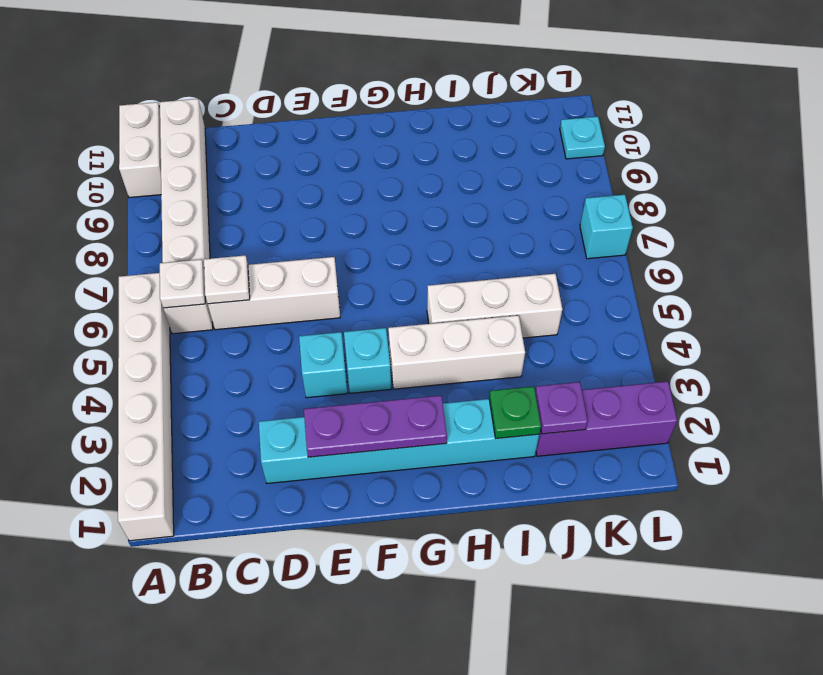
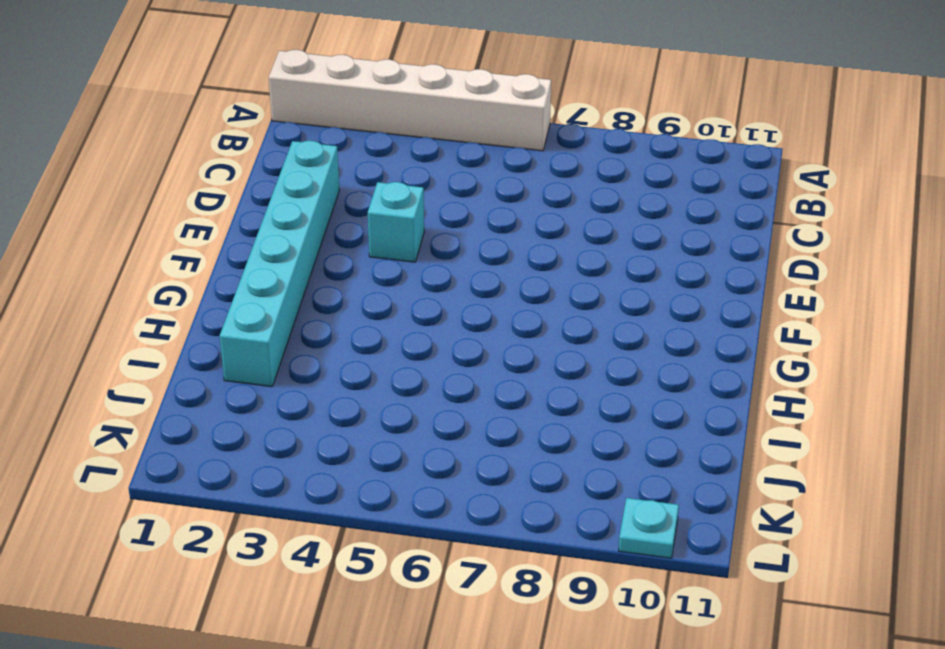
none -> white brick A10:A11 level 1
none -> white brick B6:B11 level 1
none -> white brick C6:E6 level 1

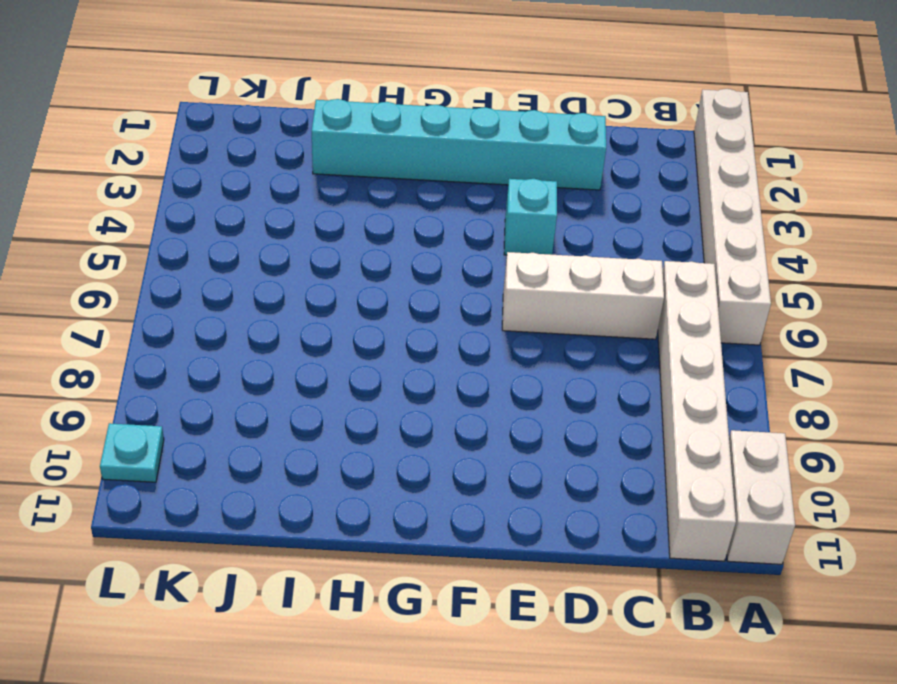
none -> cyan brick F4 level 1
none -> white brick G4:I4 level 1
none -> white brick H5:J5 level 1

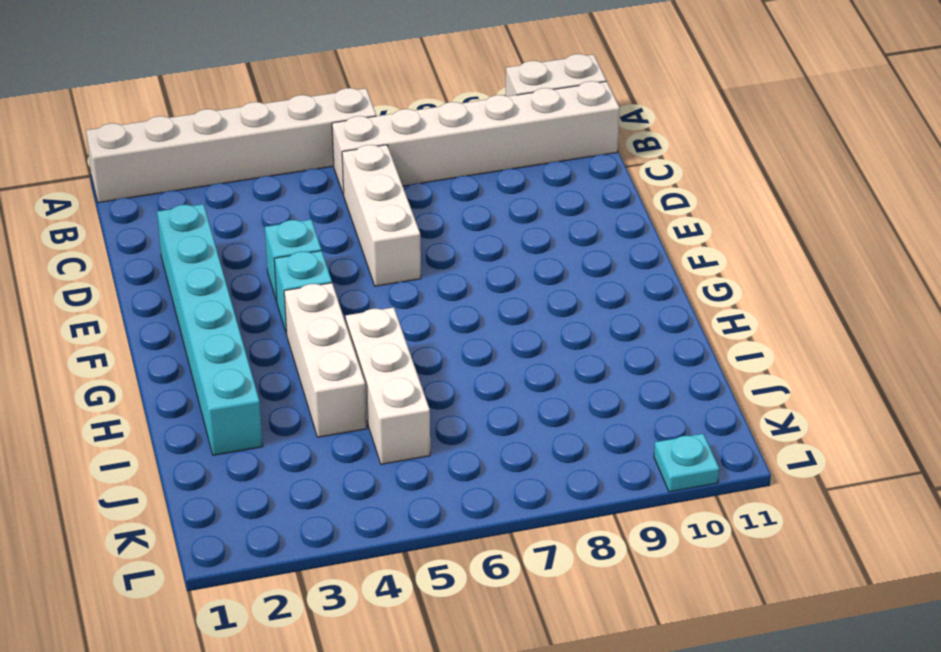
none -> purple brick J2:L2 level 1
none -> cyan brick L7 level 1
none -> white plate B6 level 2

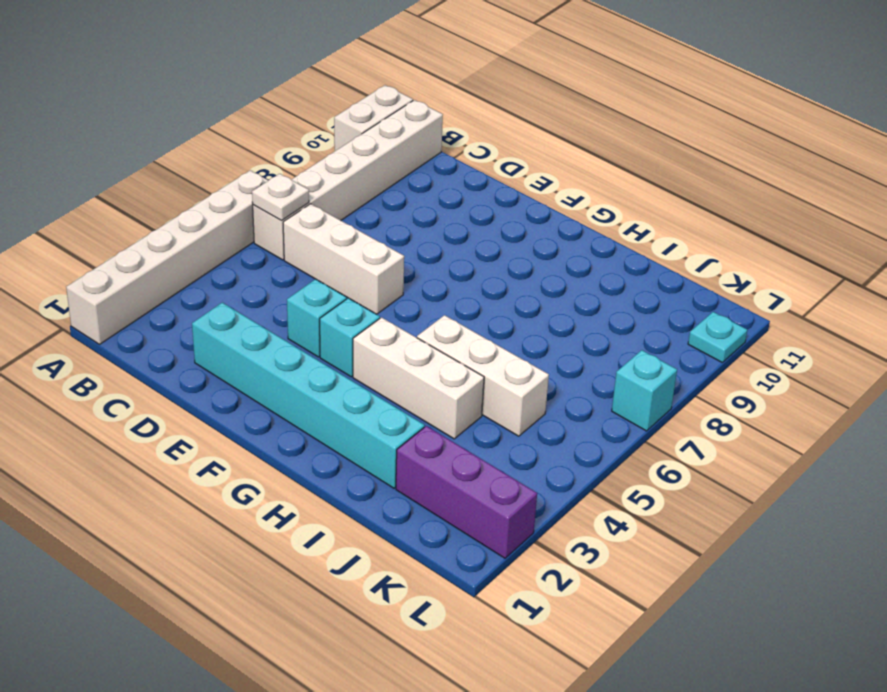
none -> white plate C6 level 2
none -> purple plate E2:G2 level 2
none -> green plate I2 level 2

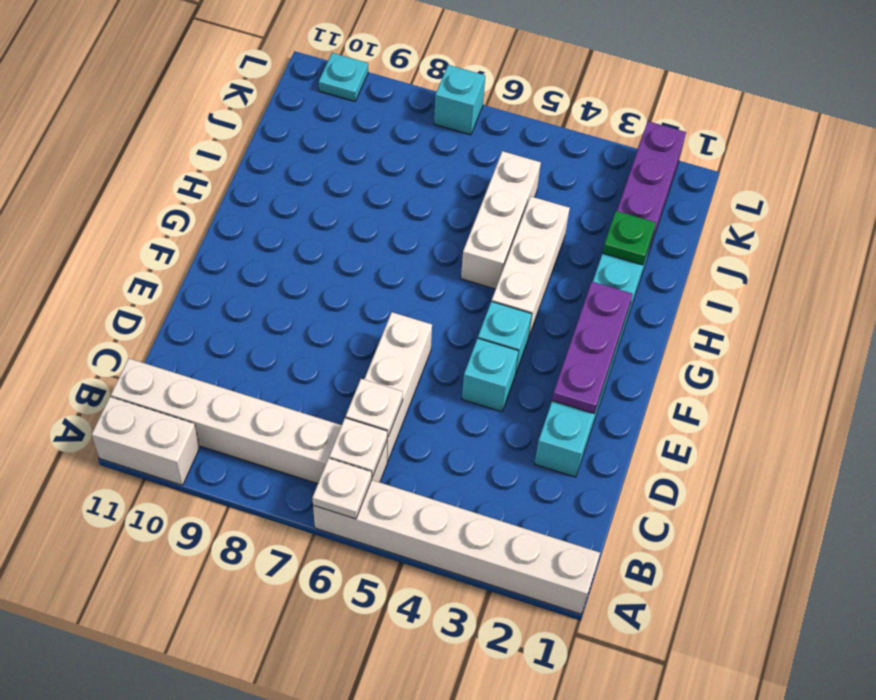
white plate A6 level 2 -> none
none -> purple plate J2 level 2

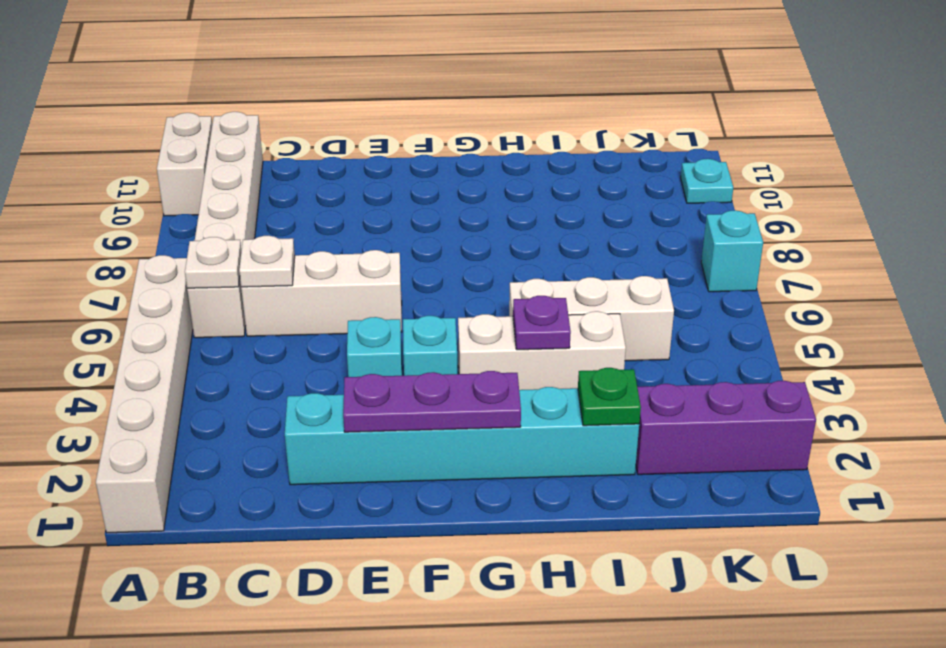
purple plate H4 level 2 -> purple plate J2 level 2

